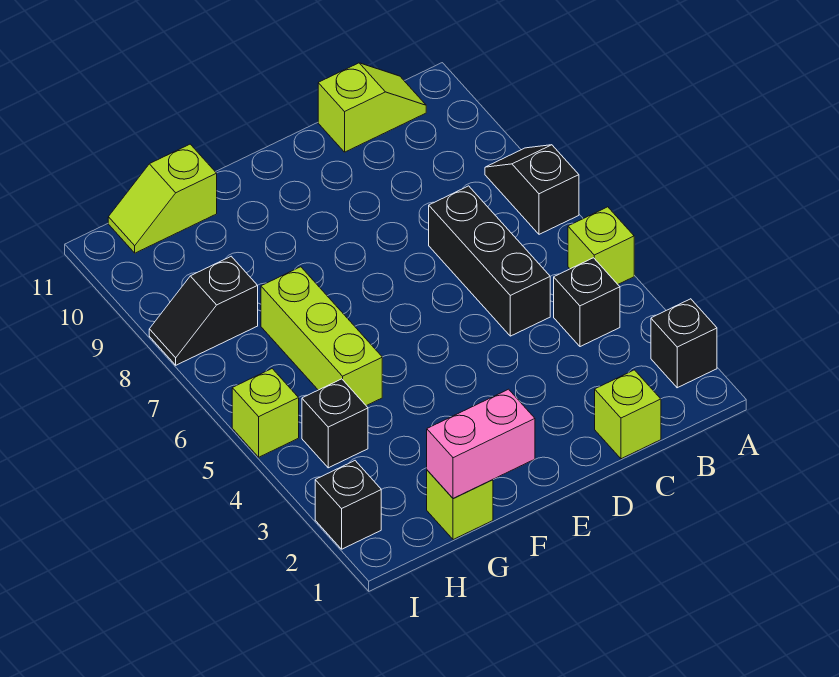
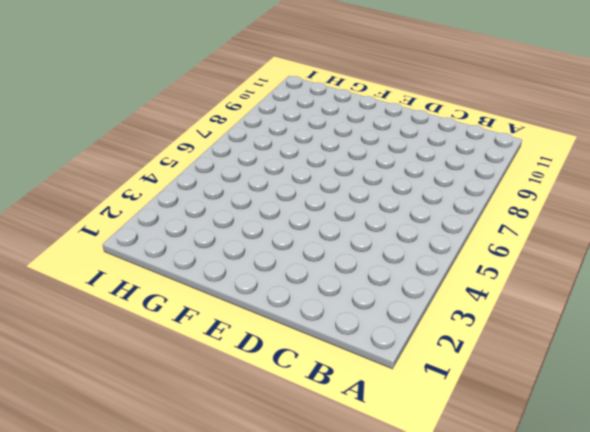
none -> black brick A2 level 1
none -> lime brick A5 level 1
none -> black slope A7:A8 level 1 top 7

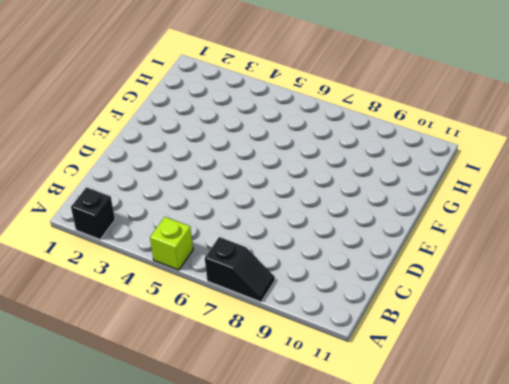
none -> black brick B4 level 1
none -> lime slope B11:C11 level 1 top C
none -> lime brick C1 level 1

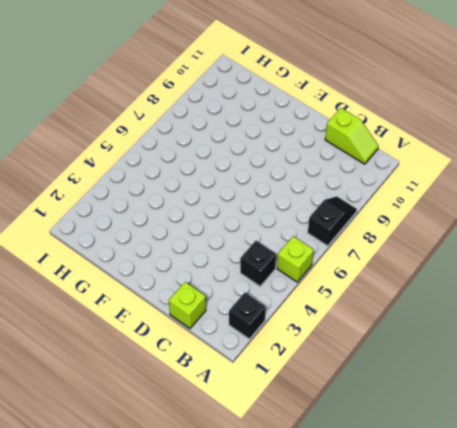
none -> black brick C5:C7 level 1
none -> lime brick G1 level 1
none -> lime brick G5:G7 level 1

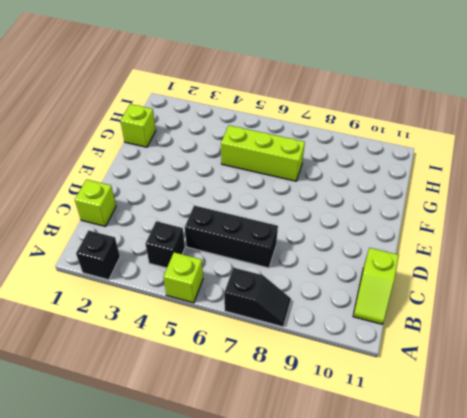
none -> lime slope G11:H11 level 1 top G
none -> black brick H4 level 1
none -> black slope H8:I8 level 1 top H

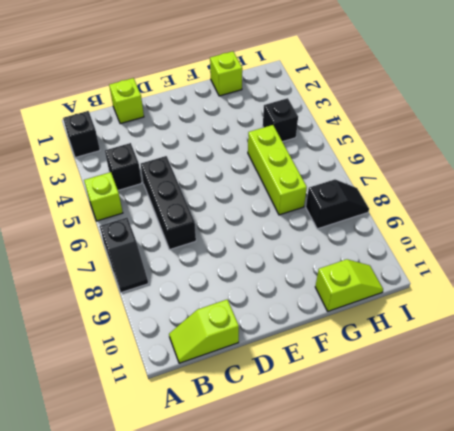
none -> black brick I2 level 1
none -> lime brick I5 level 1
none -> pink brick F1:G1 level 2

